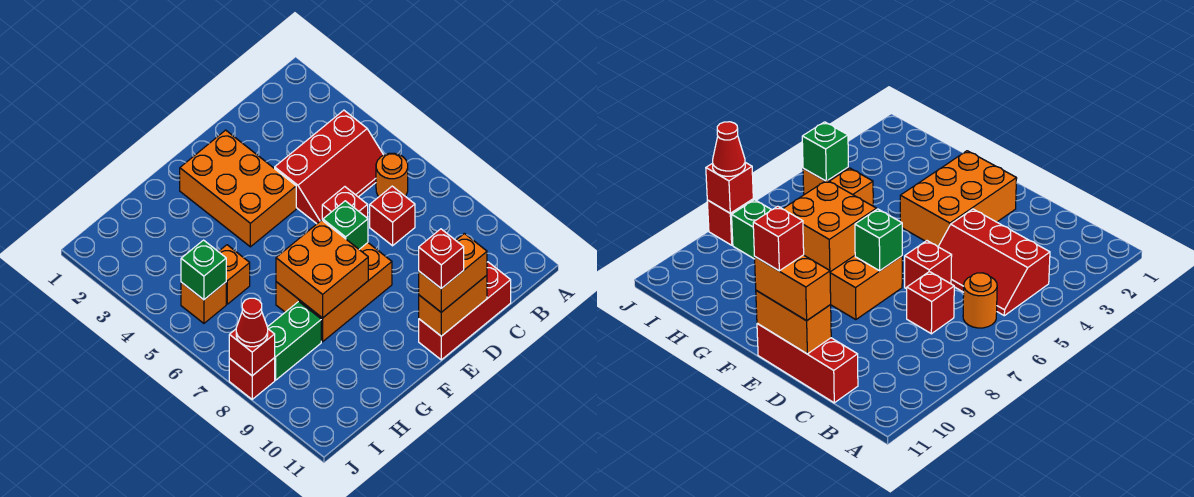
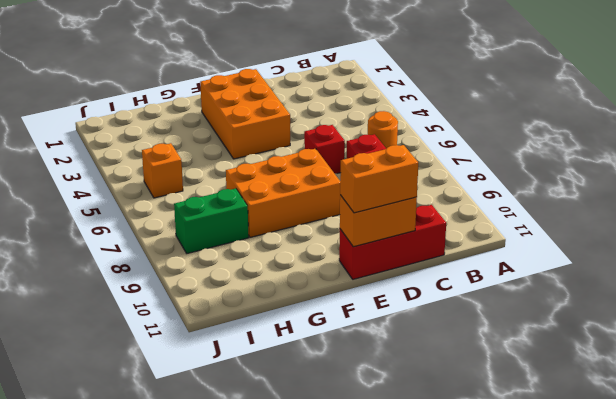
none -> red slope B4:D5 level 1 top 4
none -> orange brick H5 level 1
none -> red brick J8 level 1

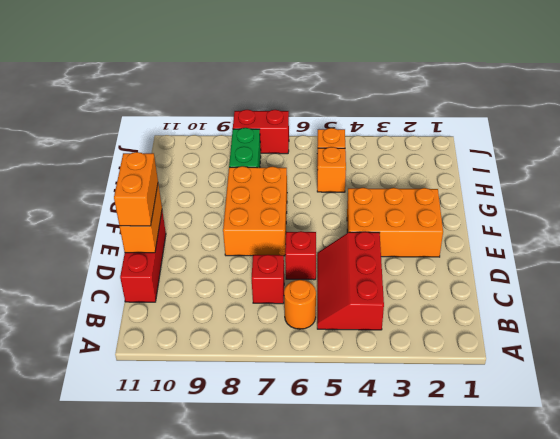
red brick J7:J8 level 1 -> red brick J8 level 1
none -> green brick E7 level 2
none -> orange brick F7:G8 level 2
none -> green brick I5 level 2

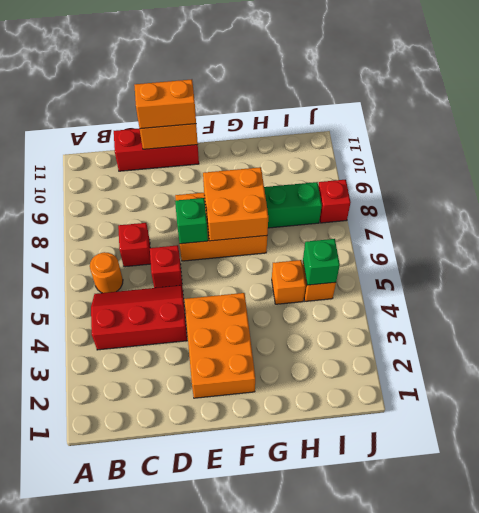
none -> red brick J8 level 2
none -> red cone J8 level 3
none -> red brick E11 level 4

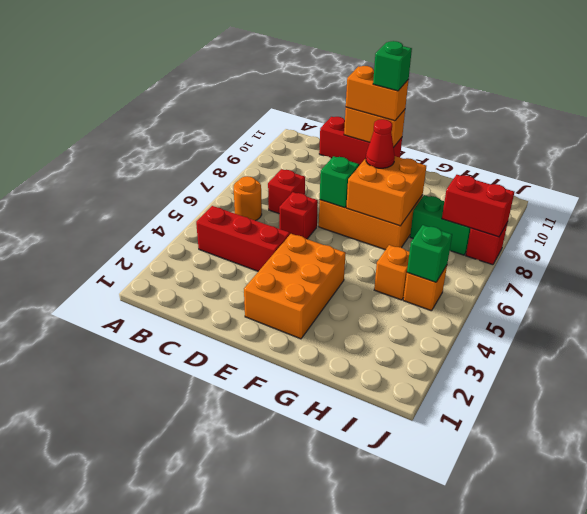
green brick E11 level 4 -> red brick E11 level 4
red cone F8 level 3 -> red cone J8 level 3
red brick I8:J8 level 2 -> red brick J8 level 2

